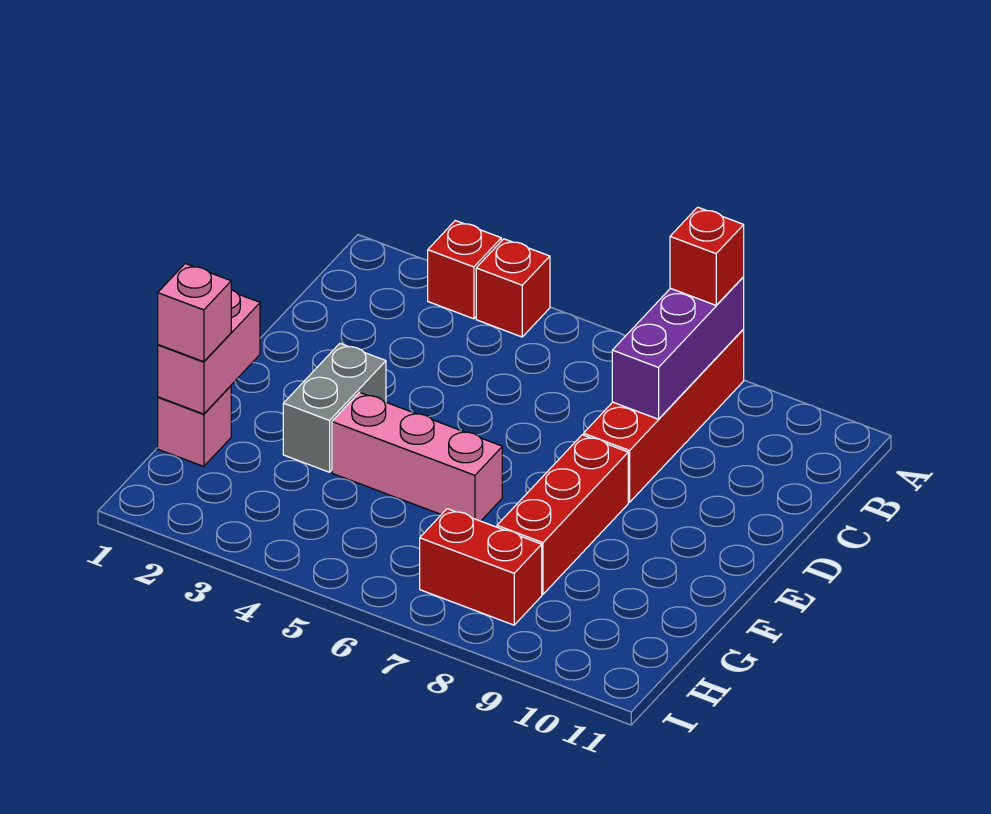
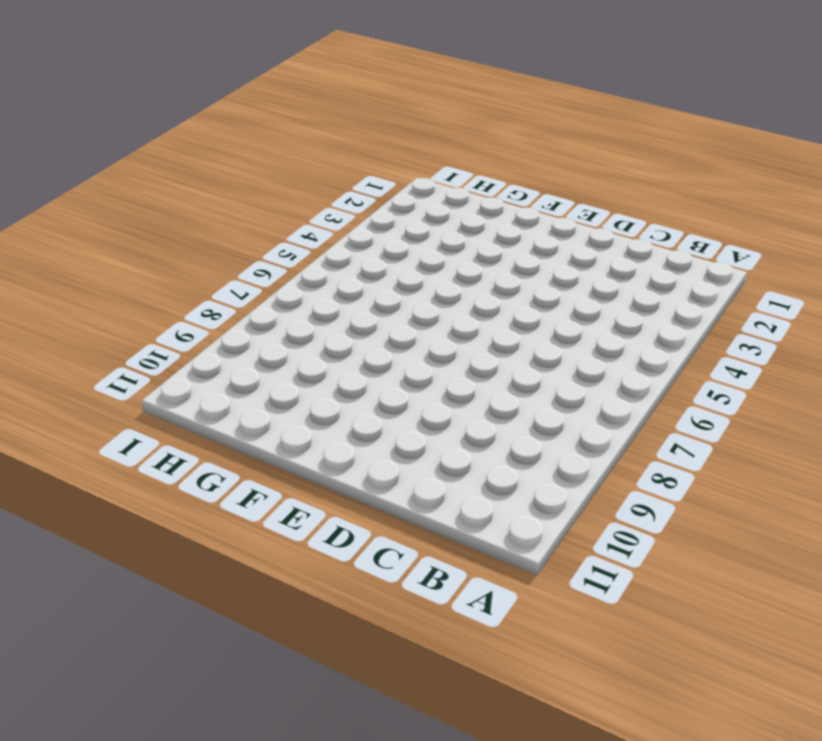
none -> red brick A3 level 1
none -> red brick A4 level 1
none -> red brick A8:D8 level 1

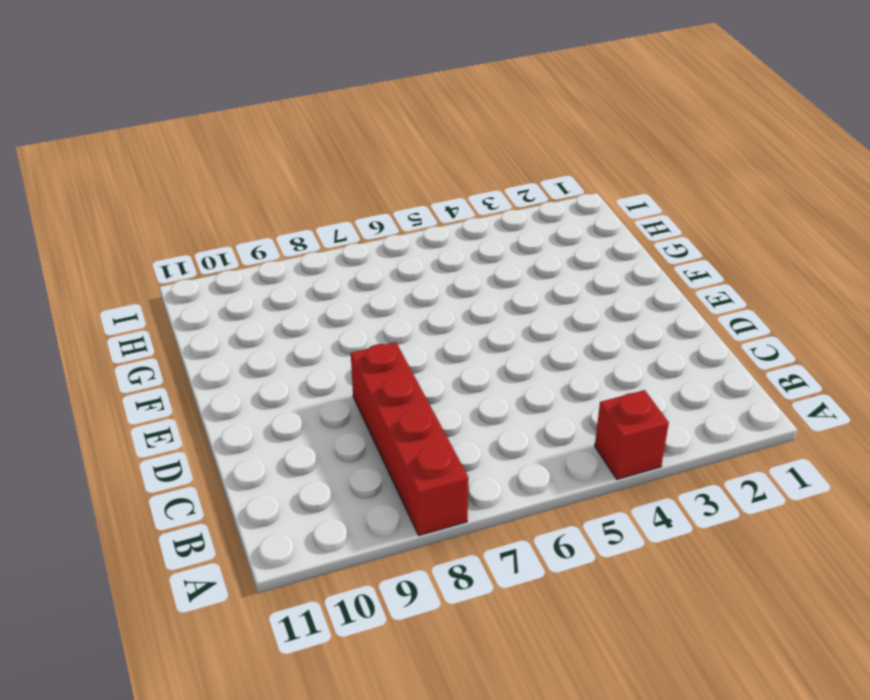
none -> red brick A3 level 1
none -> grey brick E3:F3 level 1
none -> red brick E8:G8 level 1

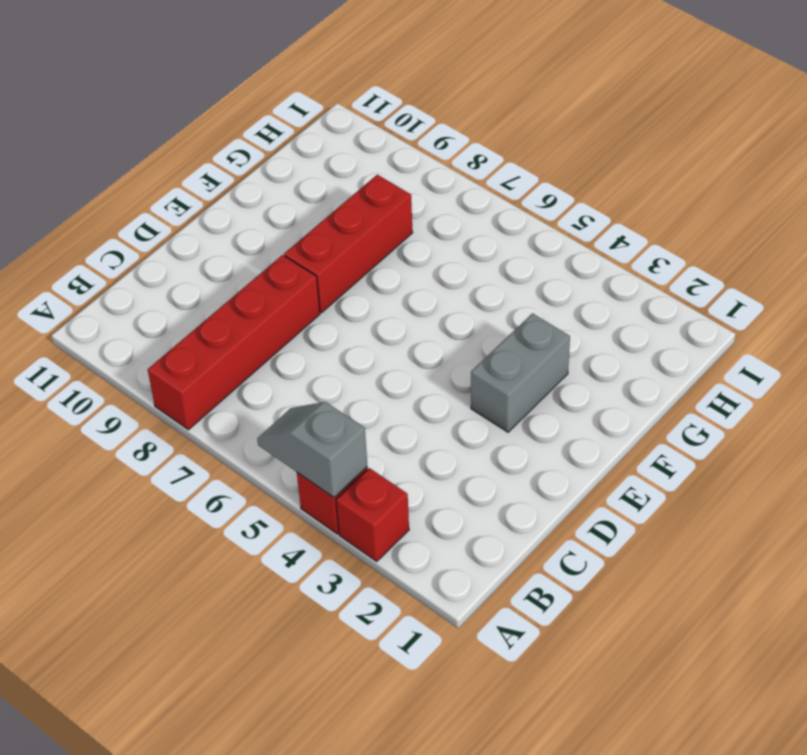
grey slope A4:A5 level 2 top 4 -> none
none -> pink brick F4:F6 level 1
none -> pink brick G1 level 1
none -> red brick H7:H8 level 1

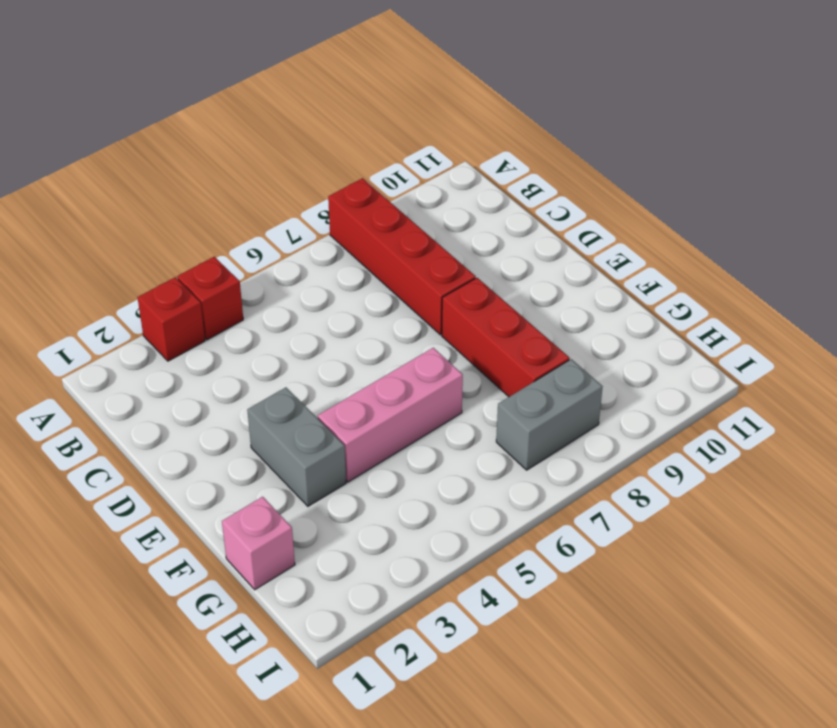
grey brick H7:H8 level 1 -> red brick H7:H8 level 1
none -> purple brick A8:C8 level 2
none -> pink brick F1:G1 level 2
none -> red brick A8 level 3

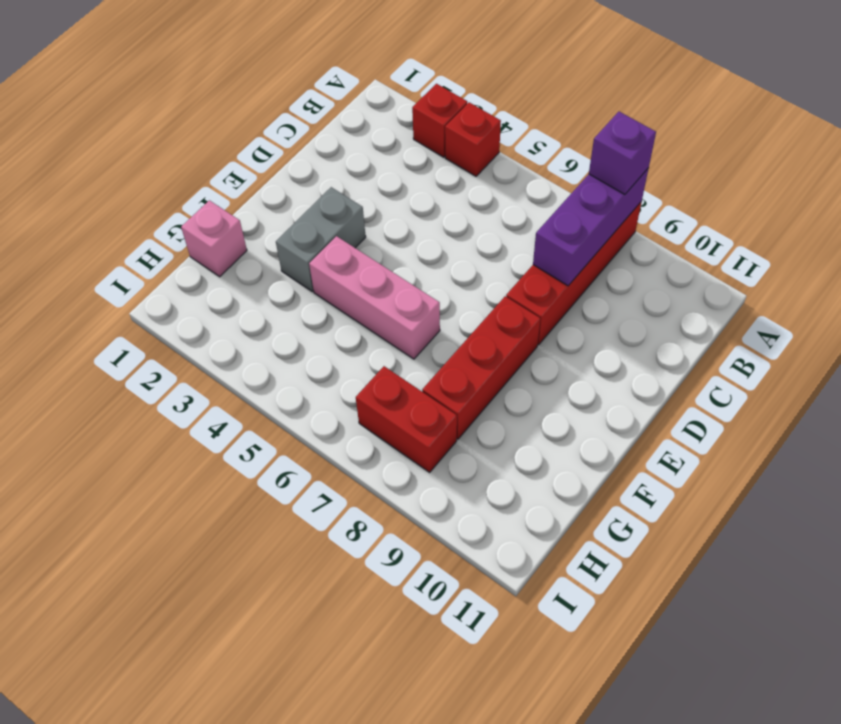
purple brick A8 level 3 -> red brick A8 level 3
none -> pink brick F1:G1 level 2
none -> pink brick G1 level 3

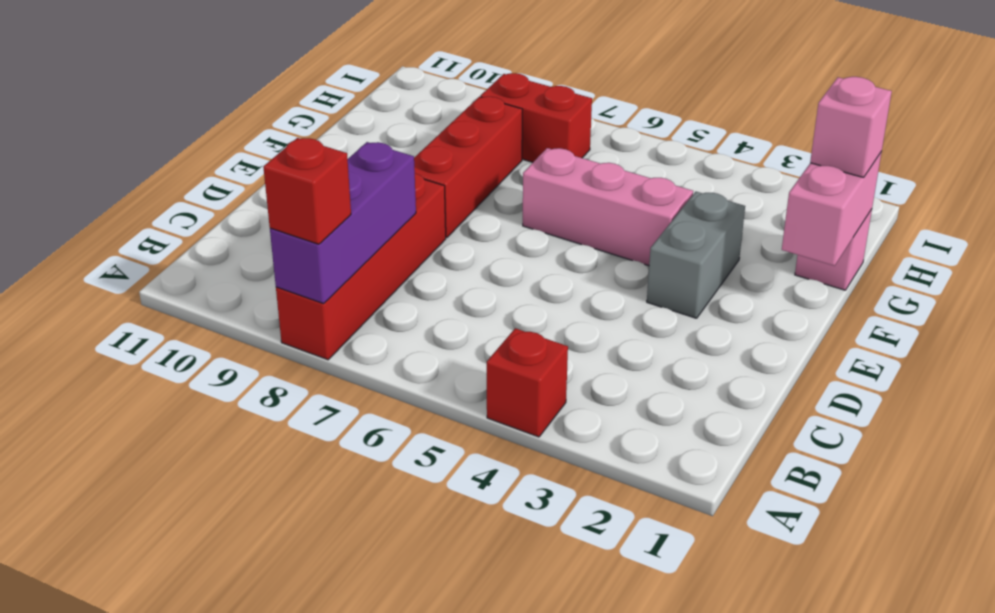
none -> red brick A3 level 1

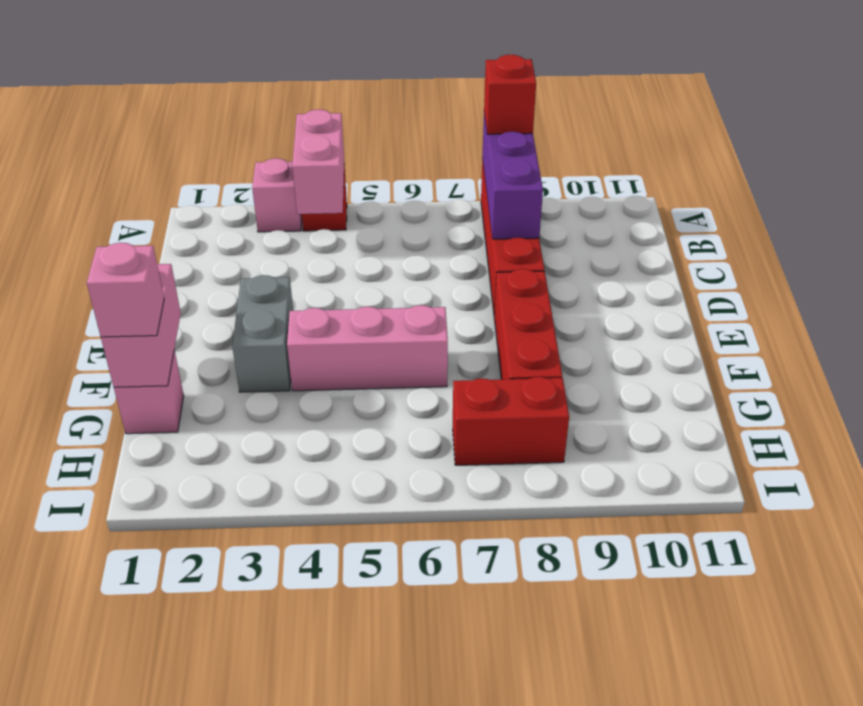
pink brick A3 level 1 -> red brick A3 level 1
pink brick A4:B4 level 2 -> none

